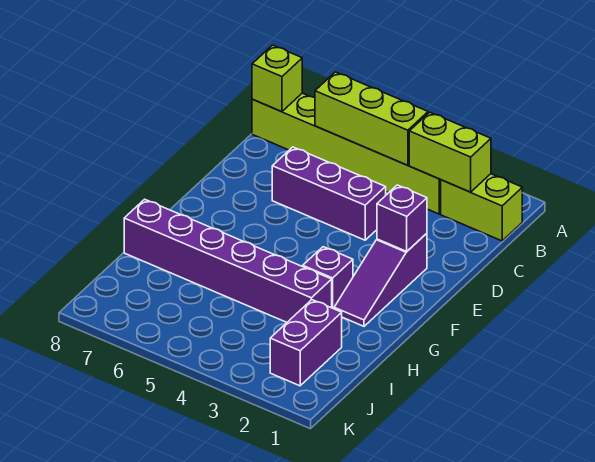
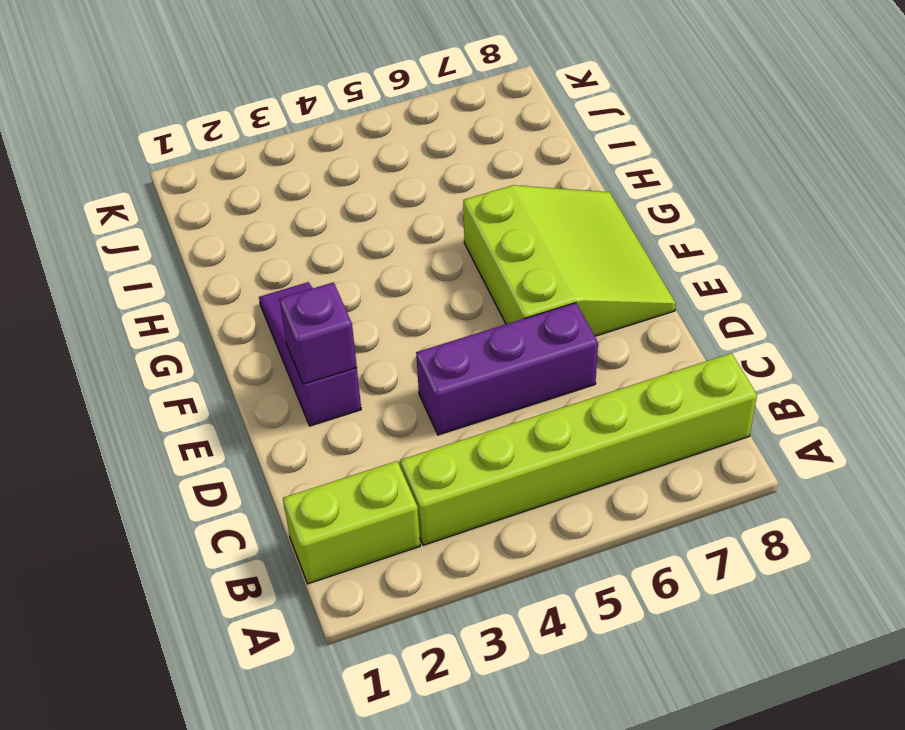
lime slope E6:G8 level 1 top 6 -> none
none -> purple brick G3 level 1
none -> purple brick H3:H8 level 1

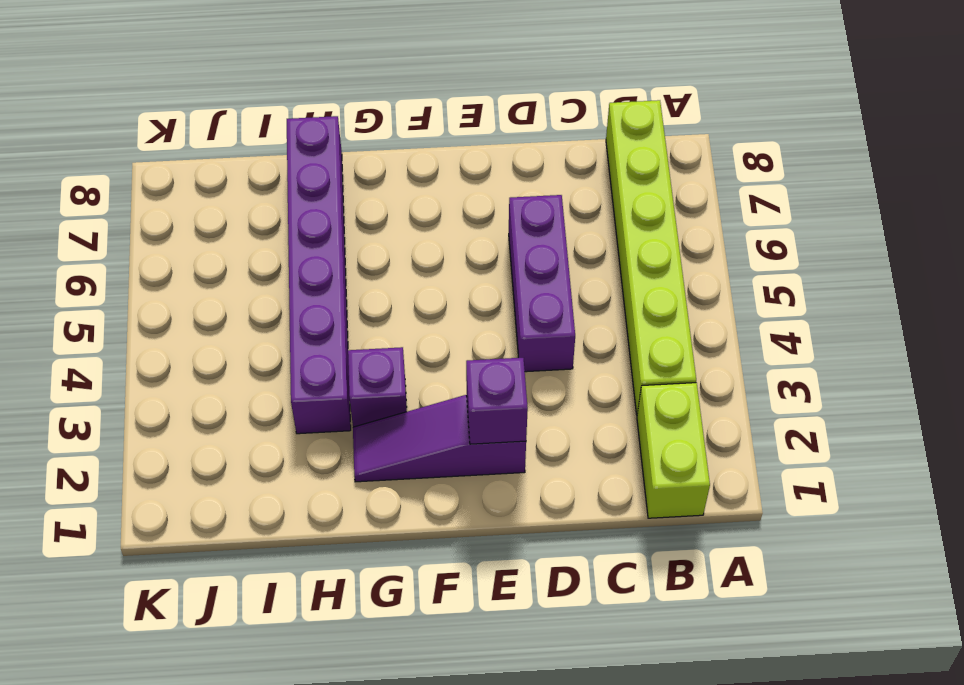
none -> purple brick I2:J2 level 1
none -> lime brick B2:B3 level 2

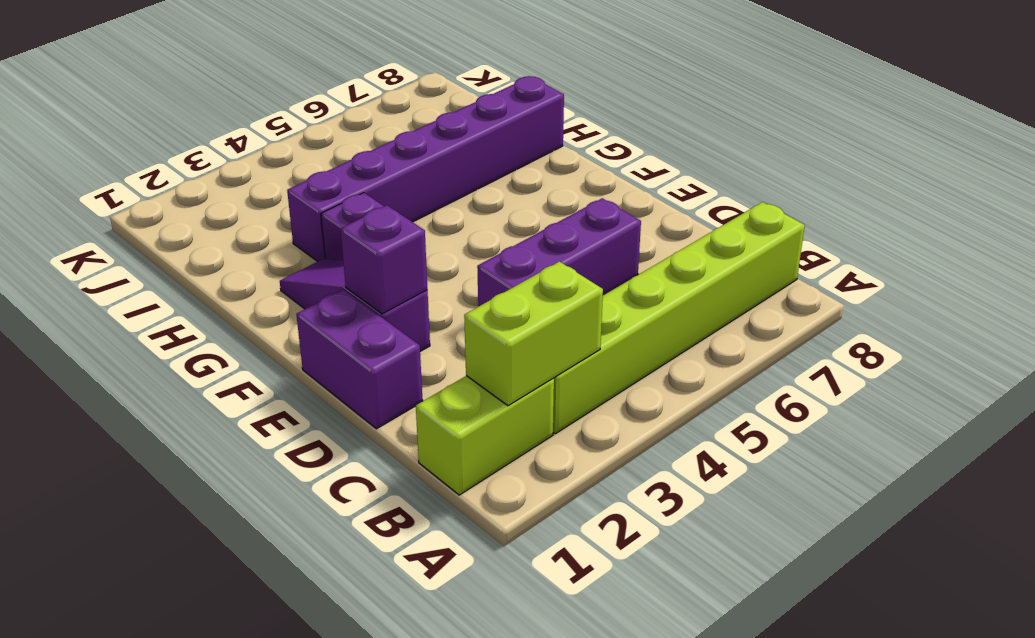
purple brick D1:E1 level 1 -> purple brick I2:J2 level 1
none -> lime brick B4:B6 level 2
none -> lime brick B8 level 2

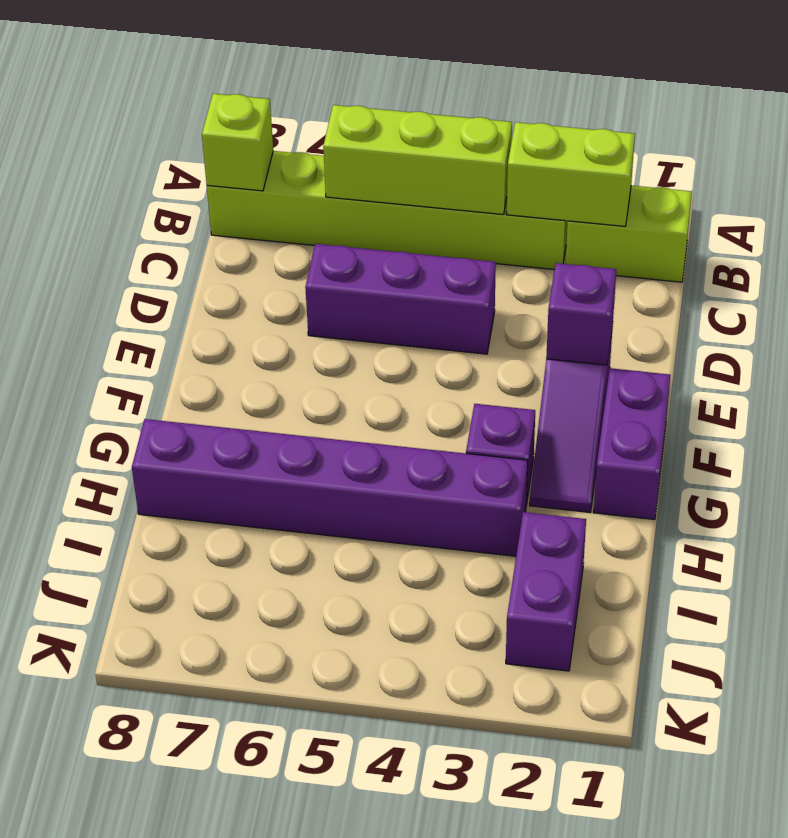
purple brick F1:G1 level 1 -> none

